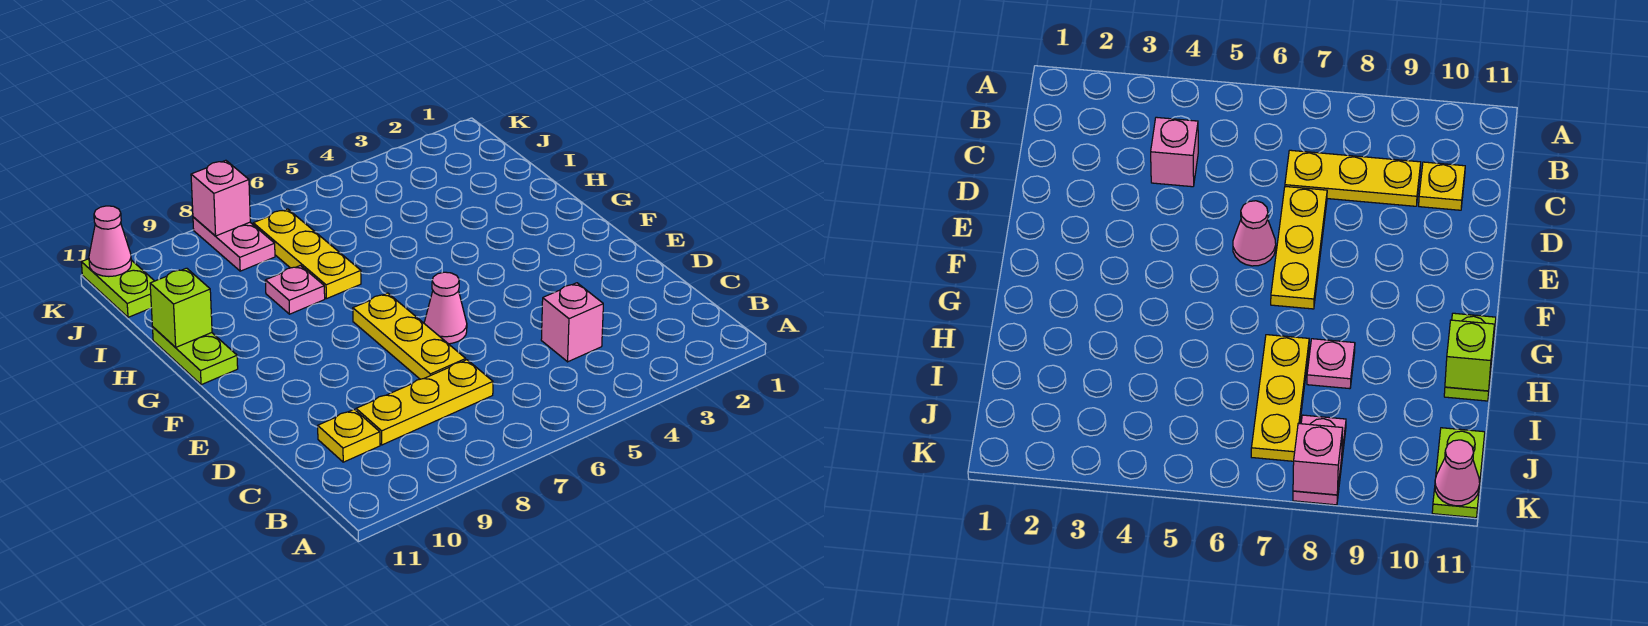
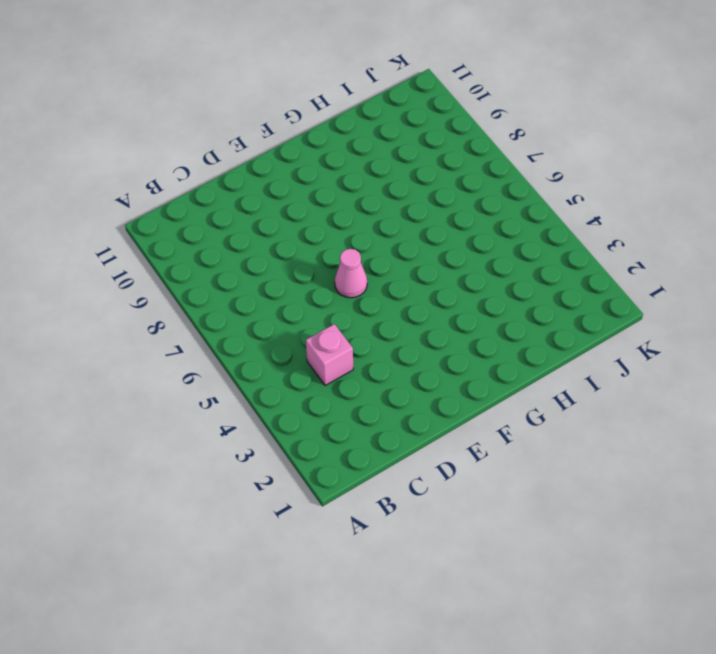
none -> yellow plate C7:C9 level 1
none -> yellow plate C10 level 1
none -> yellow plate D7:F7 level 1

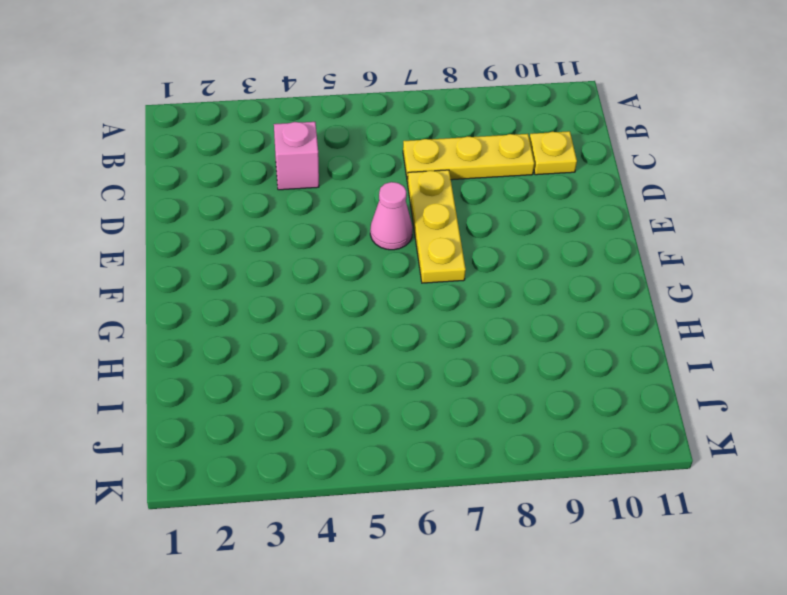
none -> lime plate G11:H11 level 1
none -> yellow plate H7:J7 level 1
none -> pink plate H8 level 1

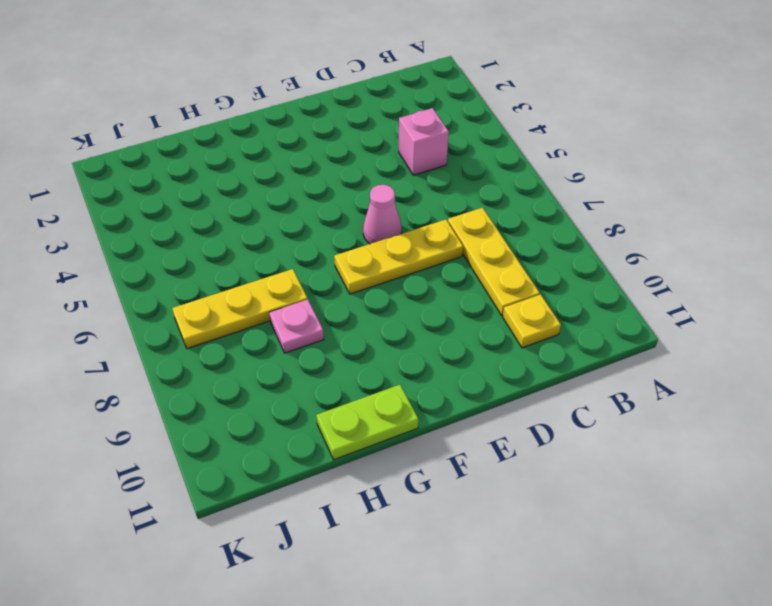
none -> pink plate J8:K8 level 1
none -> lime plate J11:K11 level 1
none -> lime brick H11 level 2

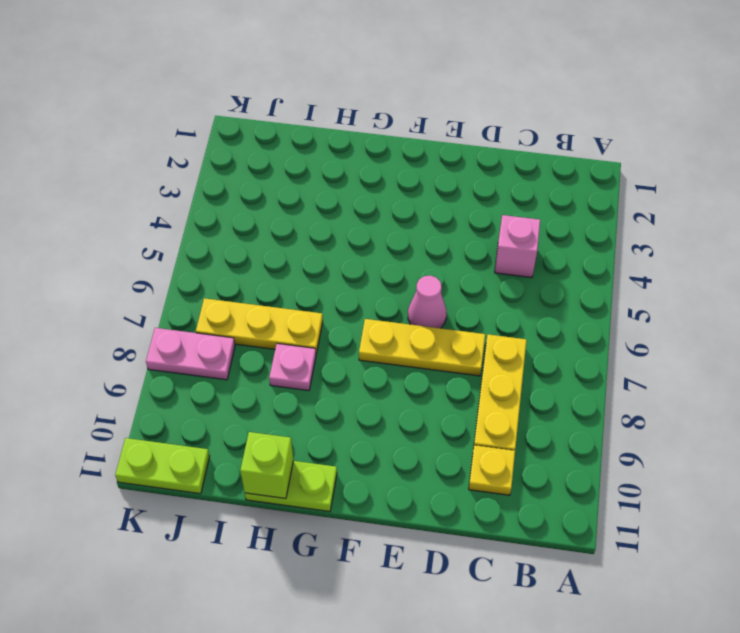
none -> pink brick K8 level 2
none -> pink cone K11 level 2

